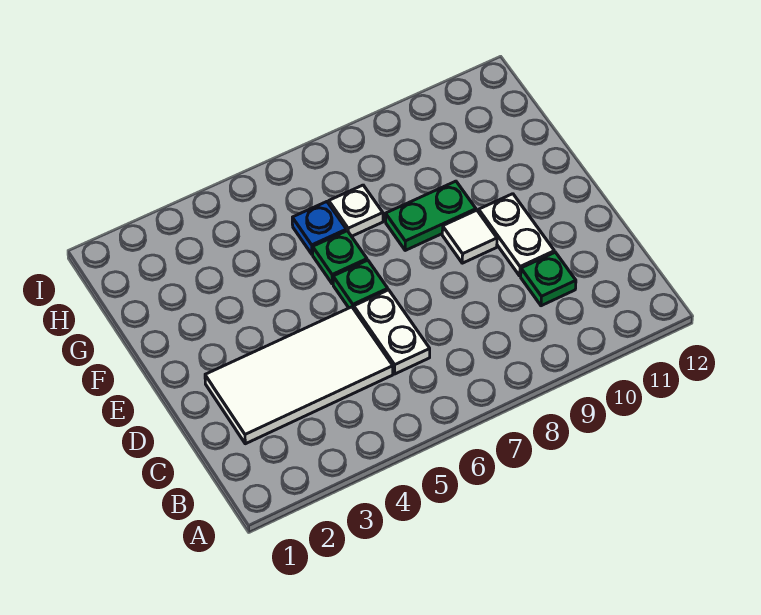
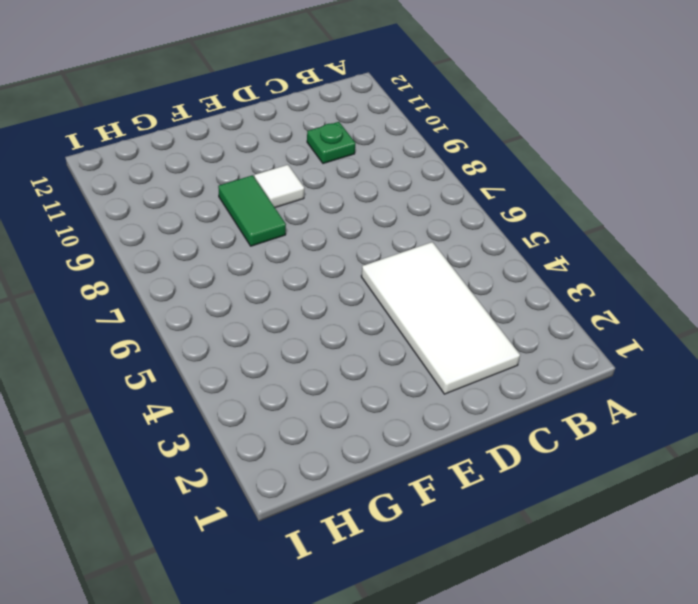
green tile F8:F9 level 1 -> green plate F8:F9 level 1
none -> white plate C6:D6 level 1
none -> white plate D10:E10 level 1

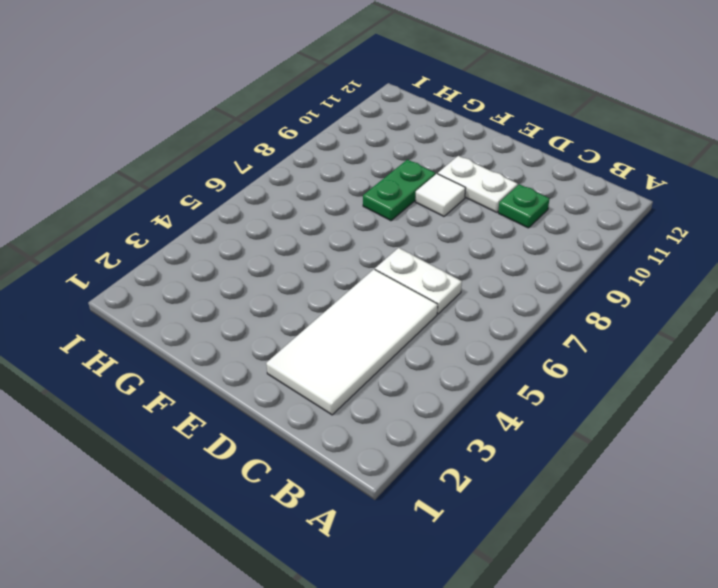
none -> green plate E6 level 1
none -> green plate F6 level 1

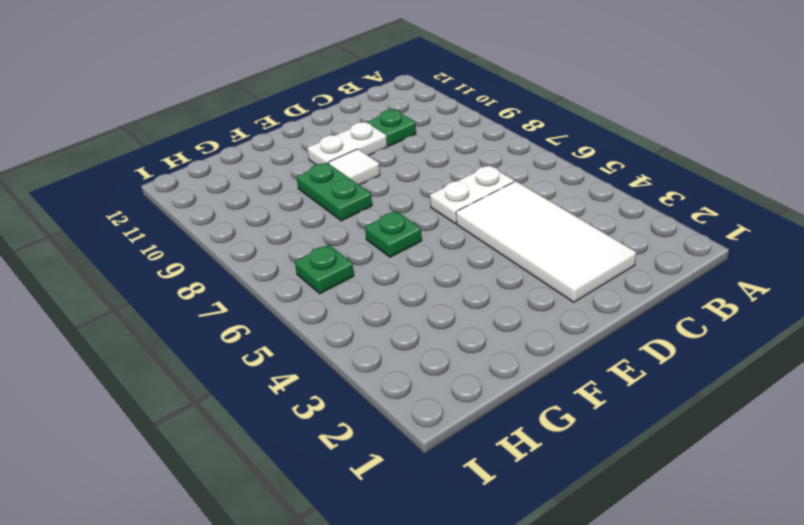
green plate H6 level 1 -> green plate E6 level 1
none -> blue plate G6 level 1
none -> white plate G7 level 1

